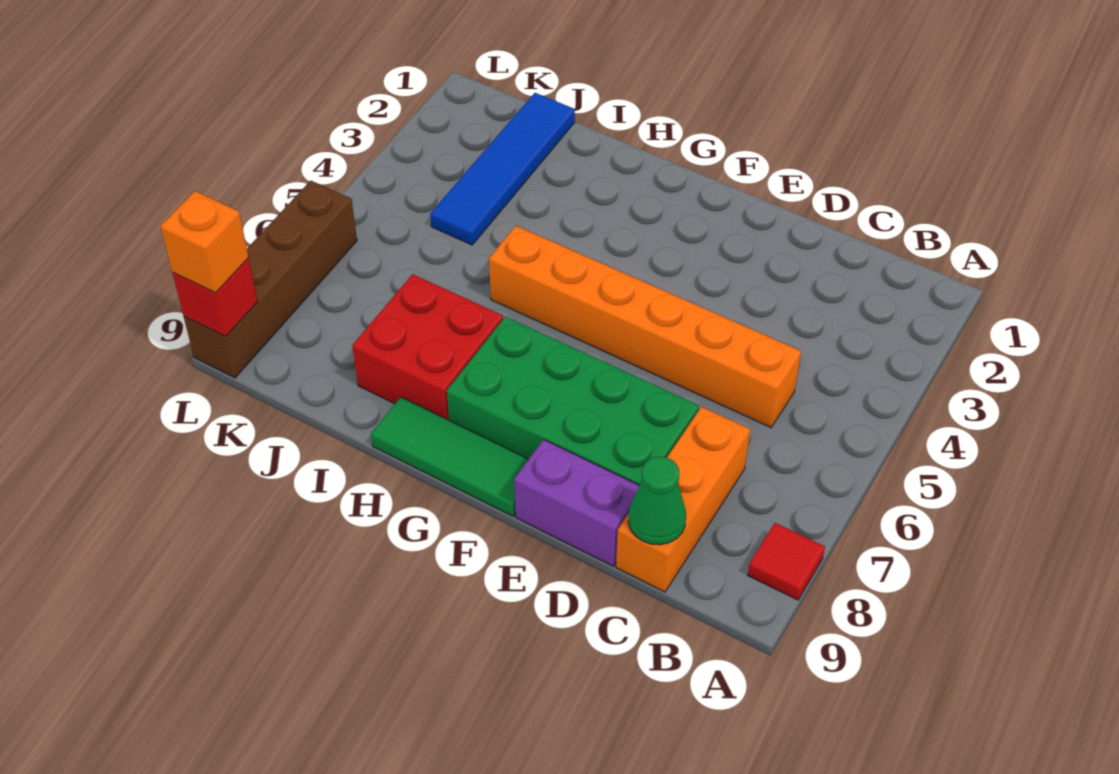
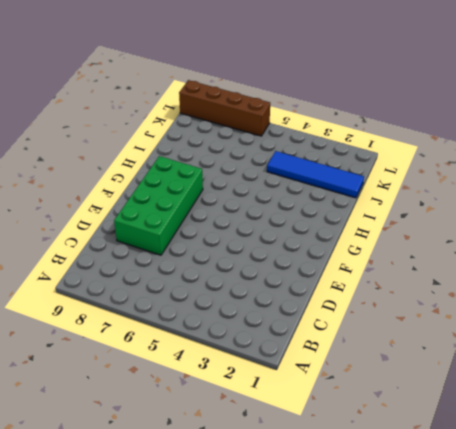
none -> red tile A8 level 1
none -> orange brick C5:H5 level 1
none -> orange brick C7:C9 level 1

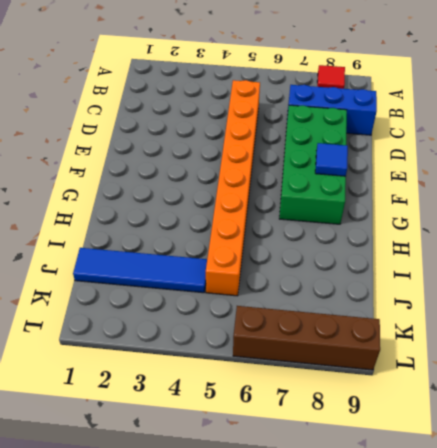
orange brick C5:J5 level 1 -> orange brick C5:H5 level 1
blue brick C7:C9 level 1 -> orange brick C7:C9 level 1
blue tile F8 level 2 -> none
none -> purple brick D9:E9 level 1
none -> green tile F9:H9 level 1
none -> red brick H7:I8 level 1

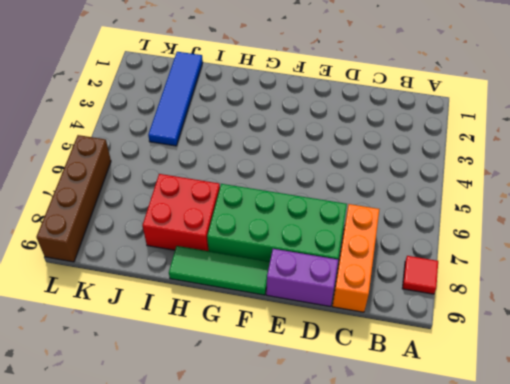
none -> orange brick C5:H5 level 1
none -> green cone C9 level 2
none -> red brick L9 level 2

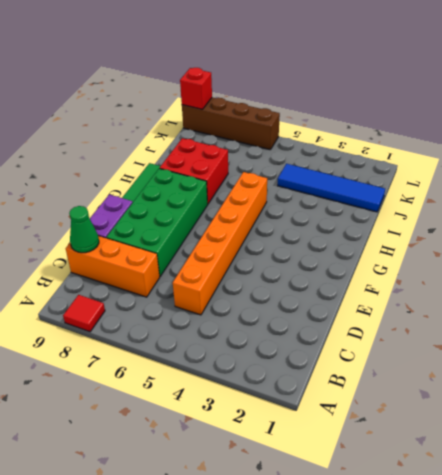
none -> orange brick L9 level 3

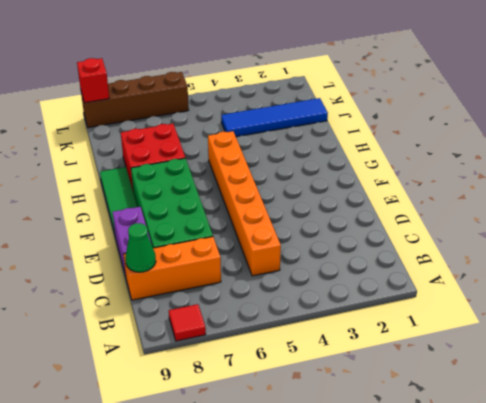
none -> orange brick L9 level 3

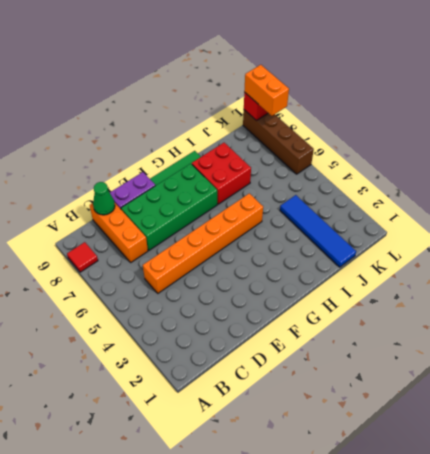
orange brick L8:L9 level 3 -> orange brick L9 level 3

